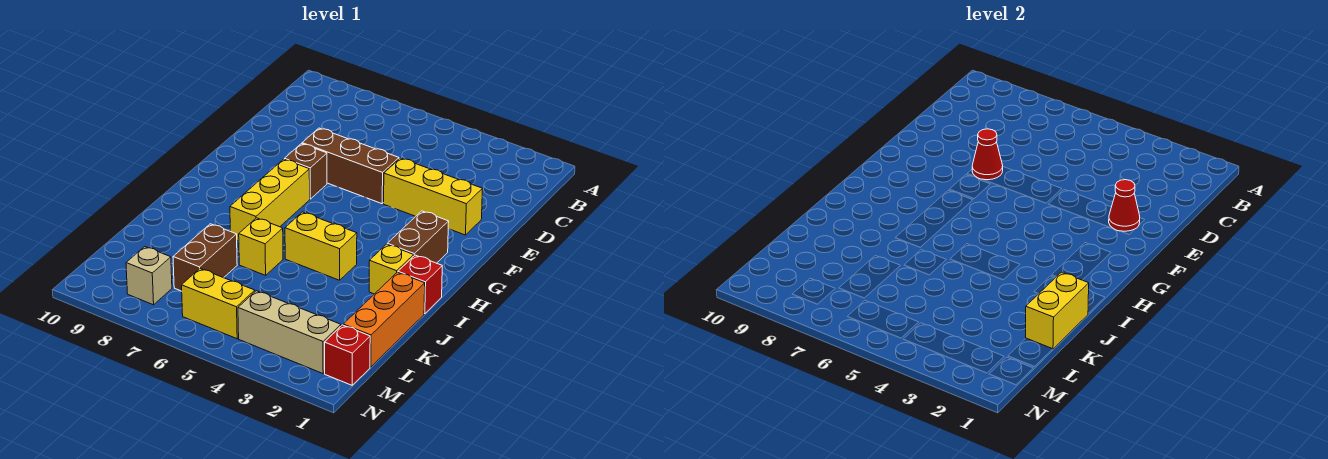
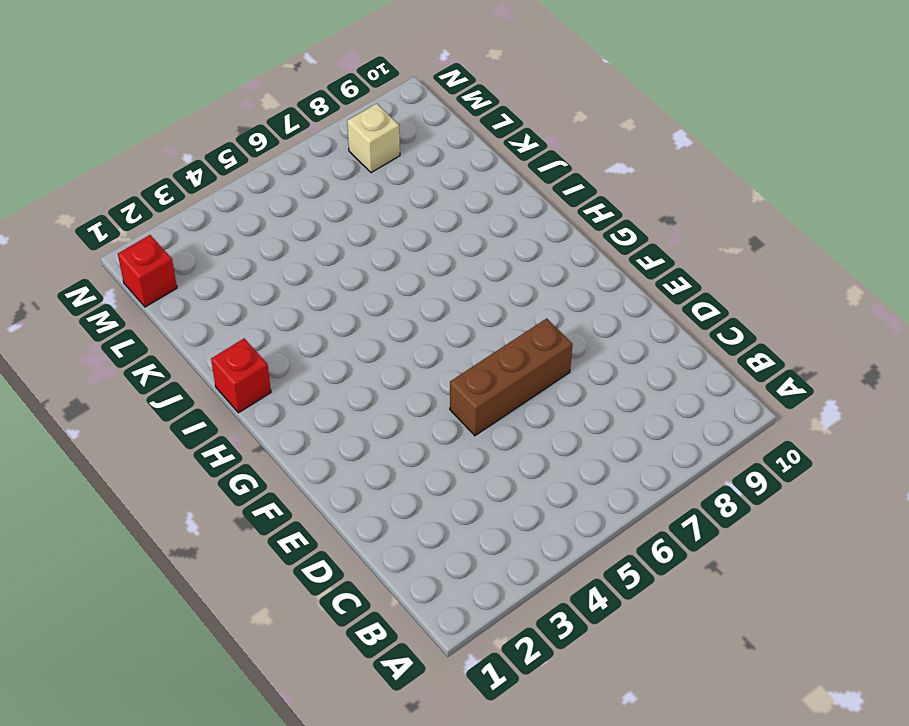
none -> yellow brick E2:E4 level 1
none -> brown brick F7 level 1
none -> brown brick G2:H2 level 1

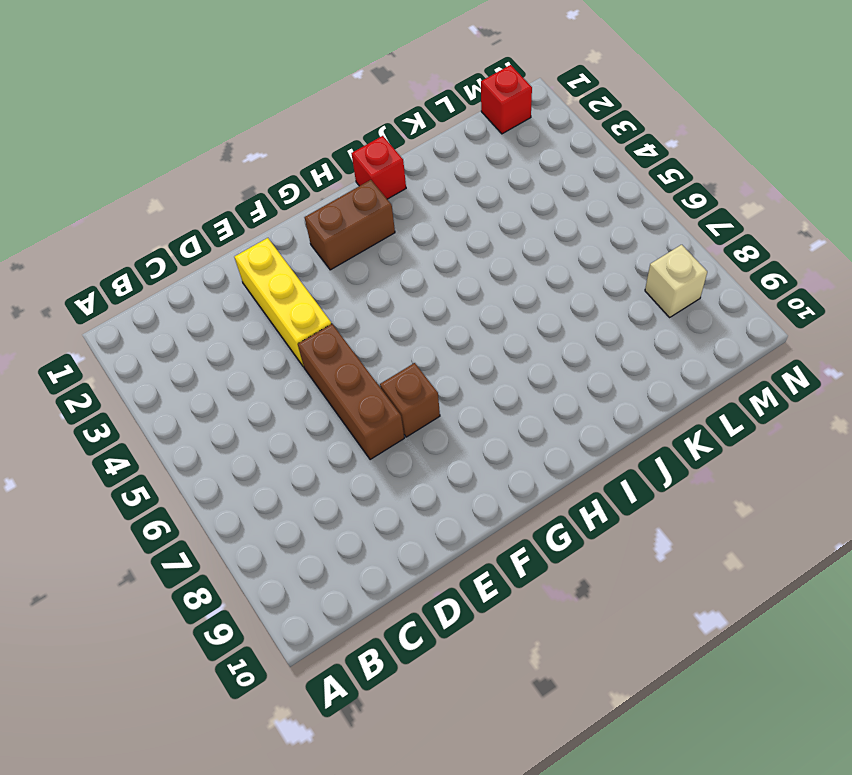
none -> yellow brick G7:I7 level 1
none -> yellow brick I2 level 1
none -> yellow brick I4:I5 level 1

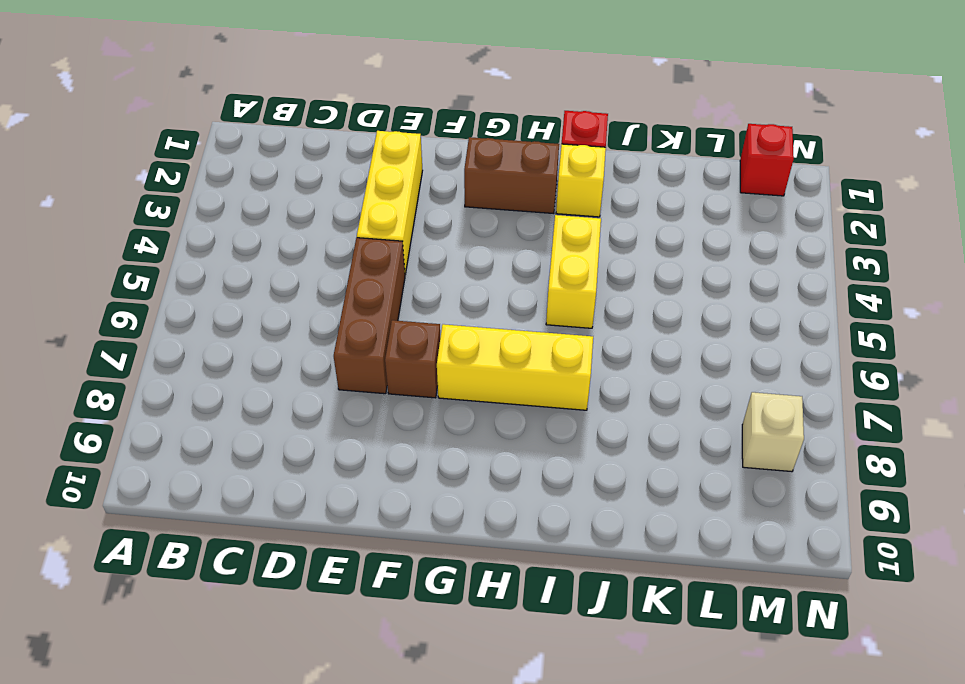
none -> orange brick J1:L1 level 1
none -> yellow brick J6 level 1
none -> brown brick K7:L7 level 1

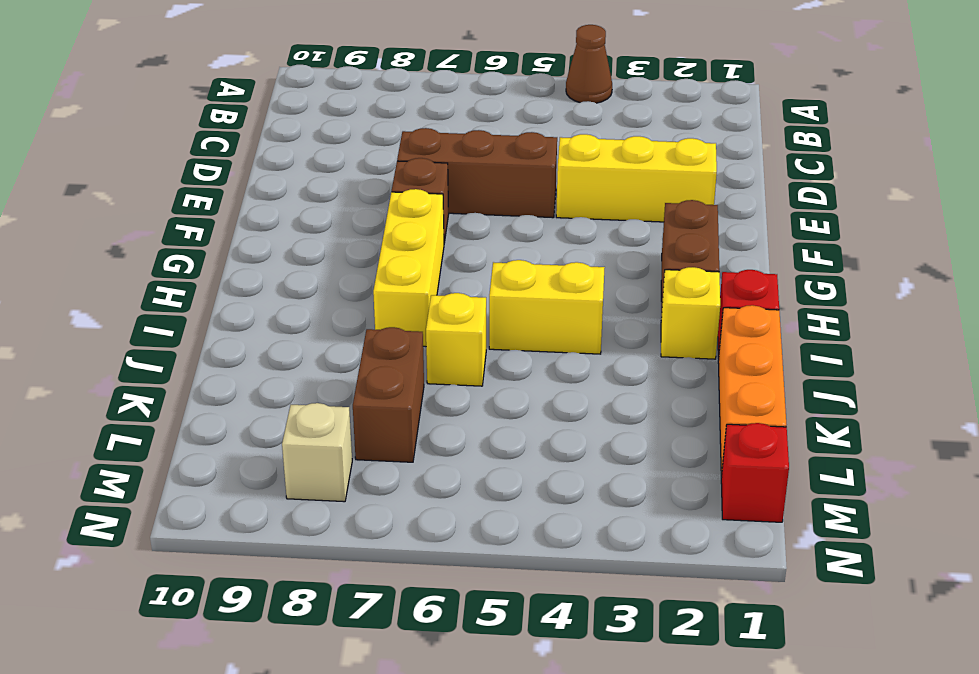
brown cone A4 level 1 -> none
none -> tan brick M2:M4 level 1
none -> yellow brick M5:M6 level 1
none -> red cone E2 level 2

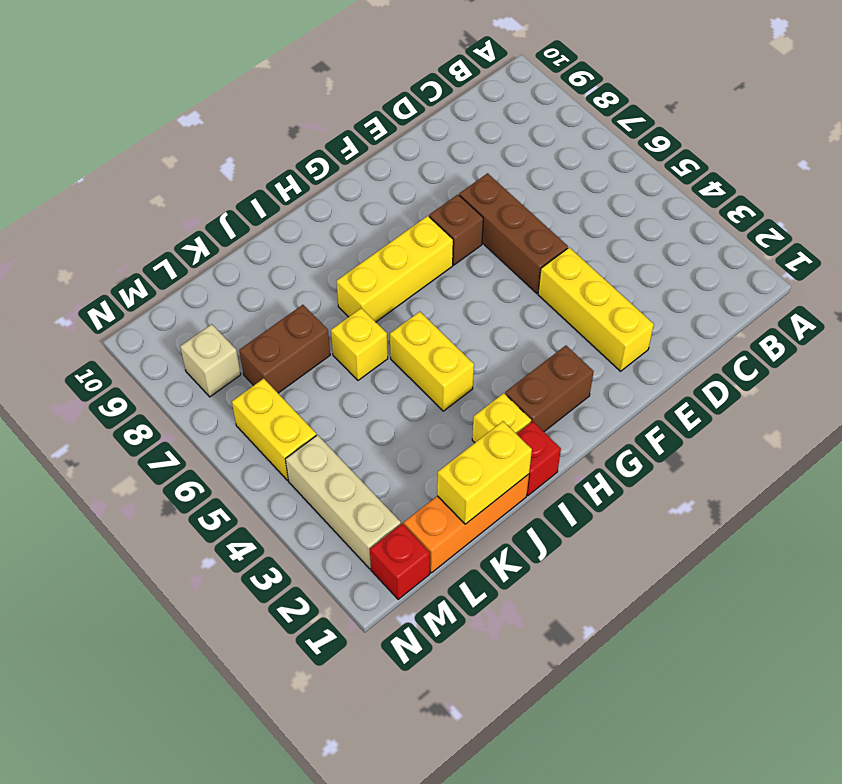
none -> red cone E2 level 2
none -> red cone E7 level 2

